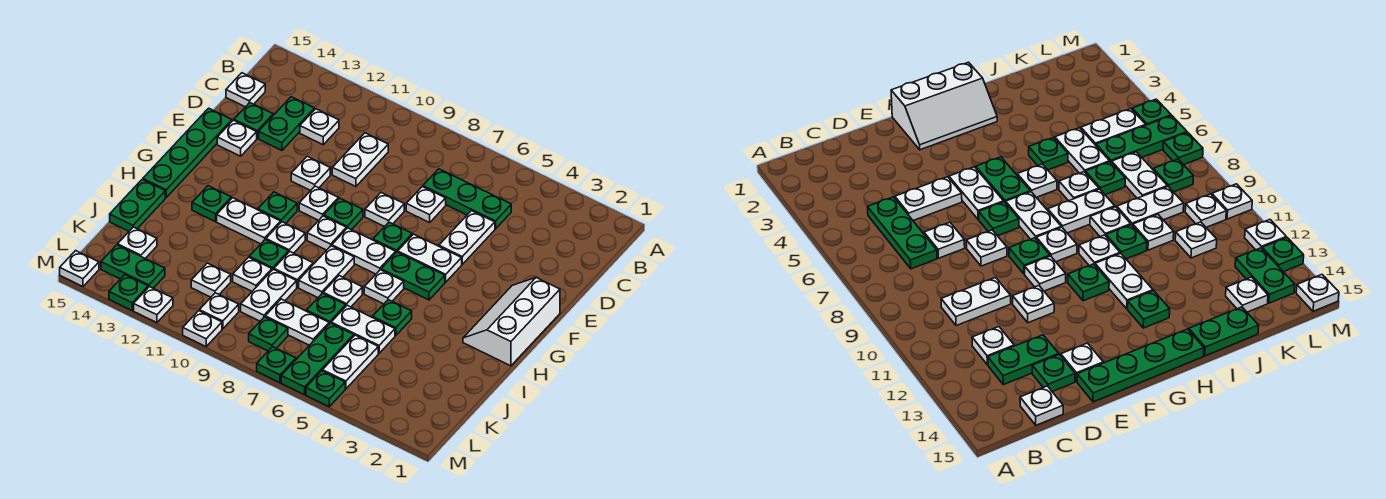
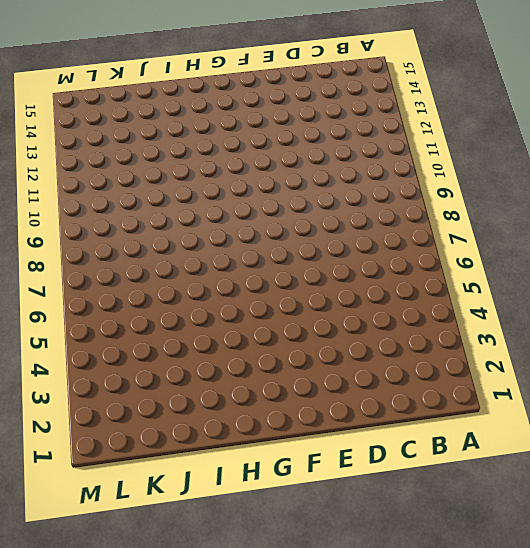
none -> green plate C5:C7 level 1
none -> white plate C10:D10 level 1
none -> white plate C12 level 1
none -> green plate C13:D13 level 1

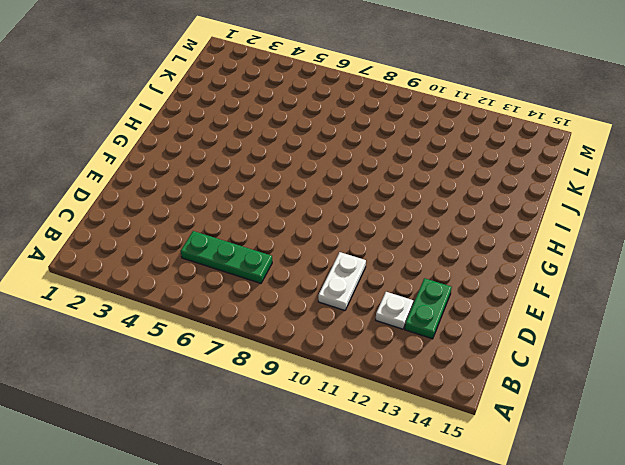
none -> white plate C15 level 1
none -> white plate D5:E5 level 1
none -> white plate D7 level 1
none -> green plate D14 level 1

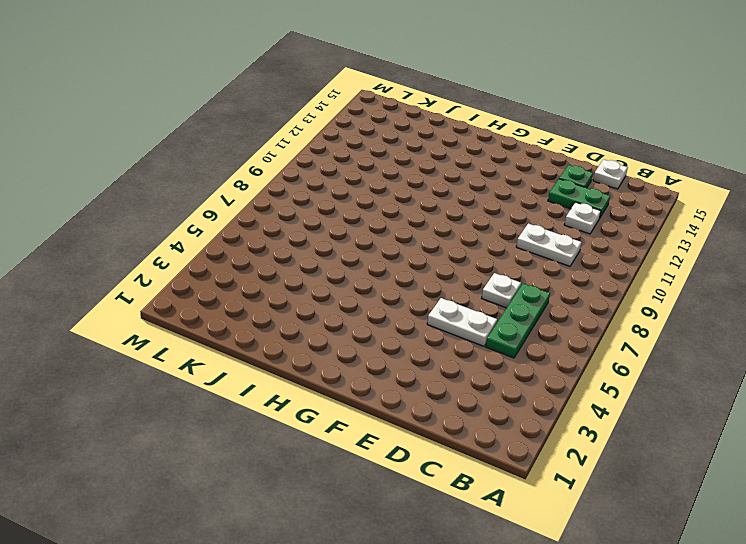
none -> white plate E8 level 1
none -> white plate E11 level 1
none -> white plate E14 level 1
none -> green plate E15:H15 level 1

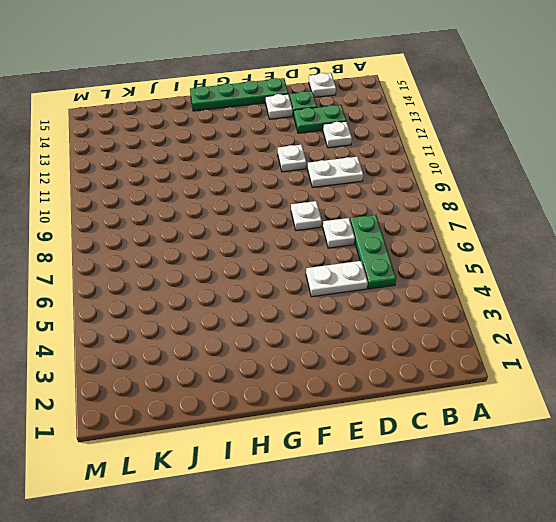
none -> white slope F1:H2 level 1 top 1
none -> white plate F5:F6 level 1
none -> green plate F7 level 1
none -> green plate F9 level 1

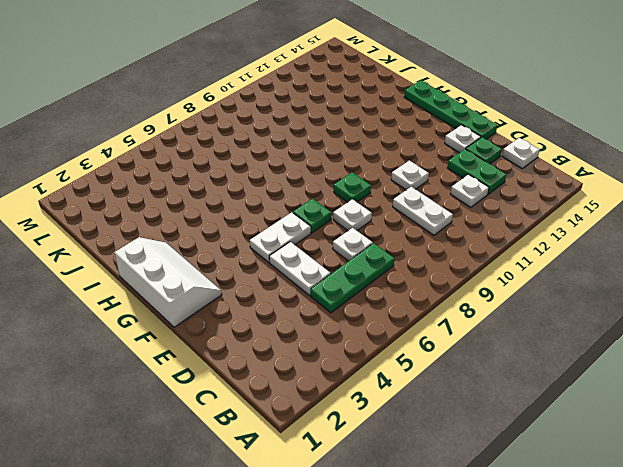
none -> white plate F10 level 1
none -> green plate G5:G6 level 1
none -> white plate G7:G8 level 1
none -> white plate G9 level 1

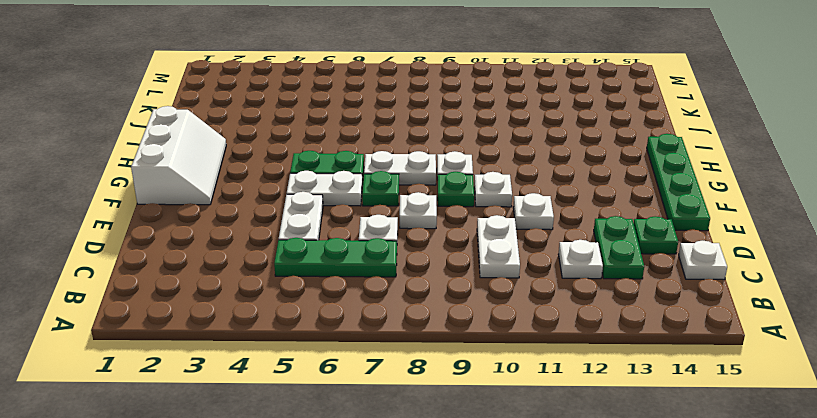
none -> white plate E14 level 1
none -> green plate G11 level 1
none -> white plate H6 level 1
none -> white plate H8:I8 level 1

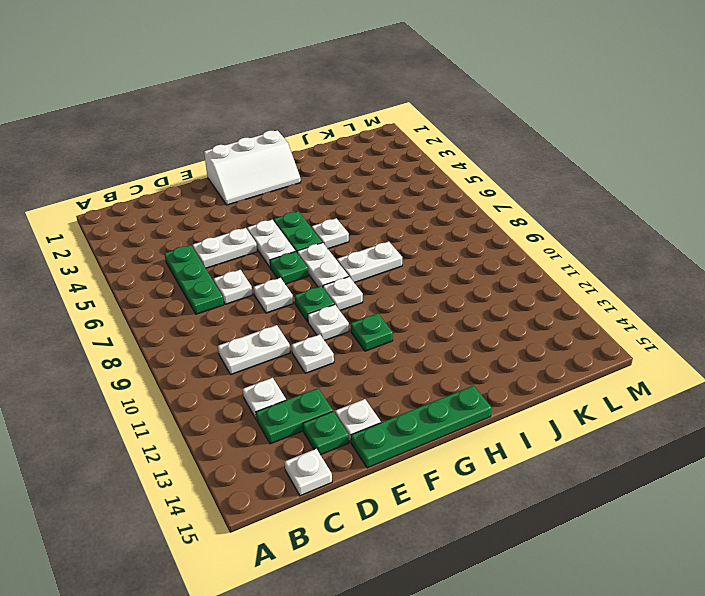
none -> white plate H10 level 1
none -> white plate H11:H12 level 1
none -> green plate H13 level 1
none -> green plate I5 level 1

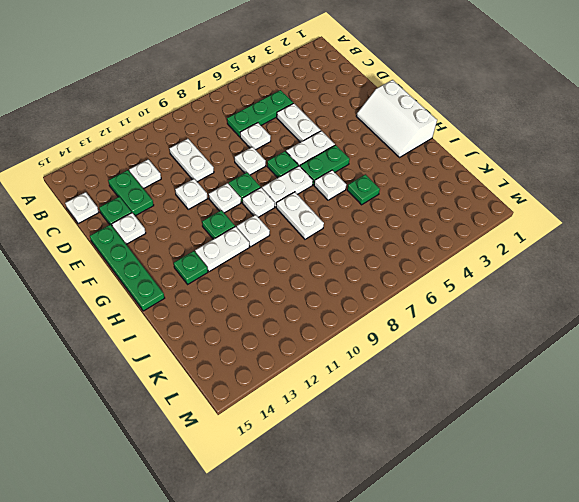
none -> white plate I7 level 1
none -> white plate I9 level 1
none -> green plate I10 level 1
none -> green plate I15:J15 level 1

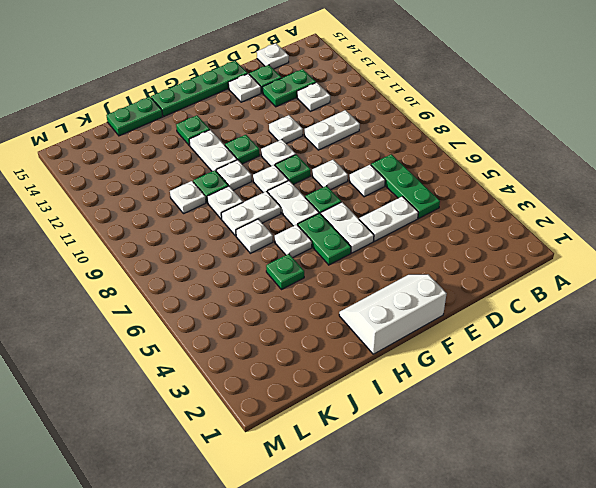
none -> white plate J5:J6 level 1
none -> green plate J7 level 1
none -> white plate J9:K9 level 1
none -> white plate K5:L5 level 1

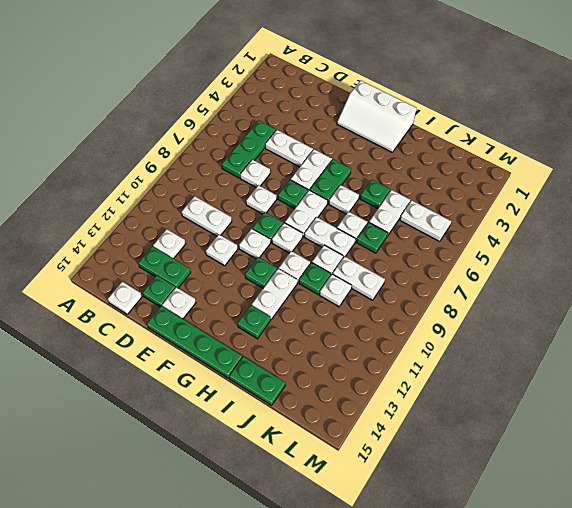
none -> green plate K6:M6 level 1
none -> white plate K7:K8 level 1
none -> white plate K11 level 1
none -> white plate K14 level 1

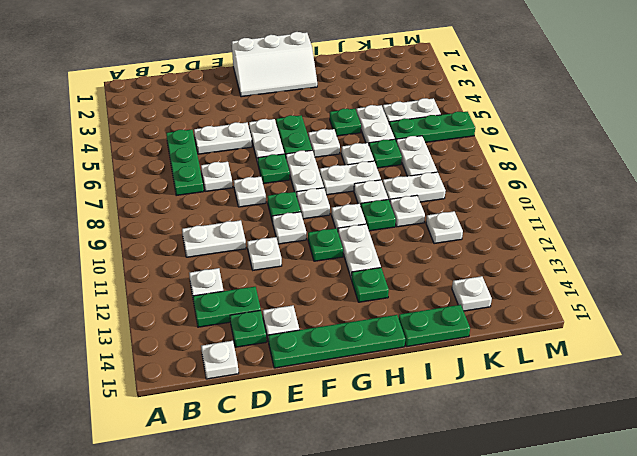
none -> green plate L8 level 1
none -> white plate L10 level 1
none -> green plate L13:L14 level 1
none -> green plate M5 level 1

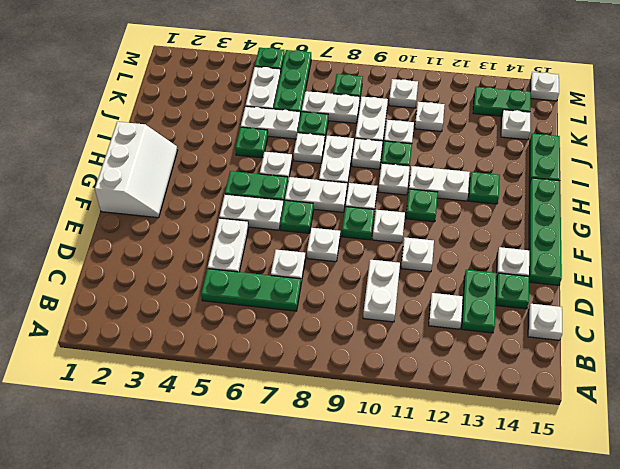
none -> green plate M7 level 1
none -> white plate M10 level 1
none -> white plate M12 level 1
none -> green plate M13 level 1

